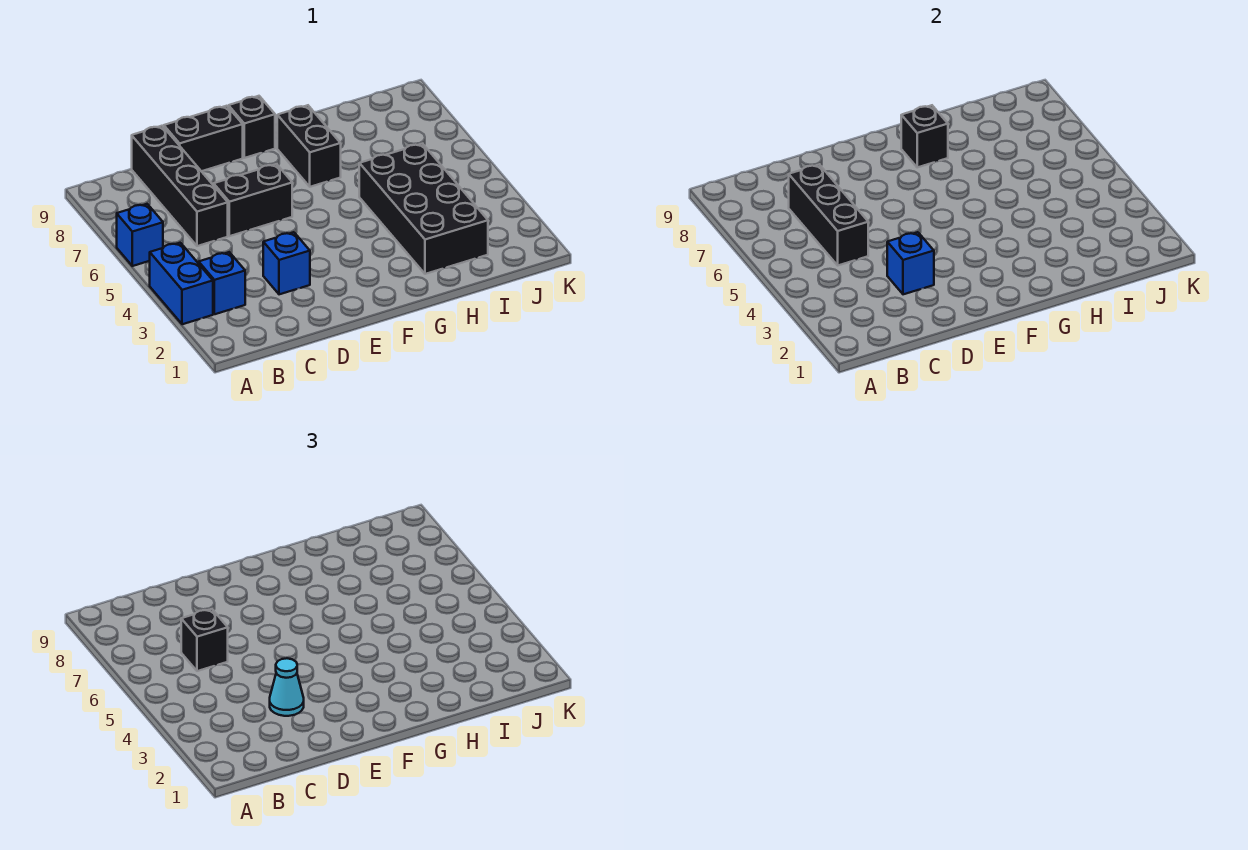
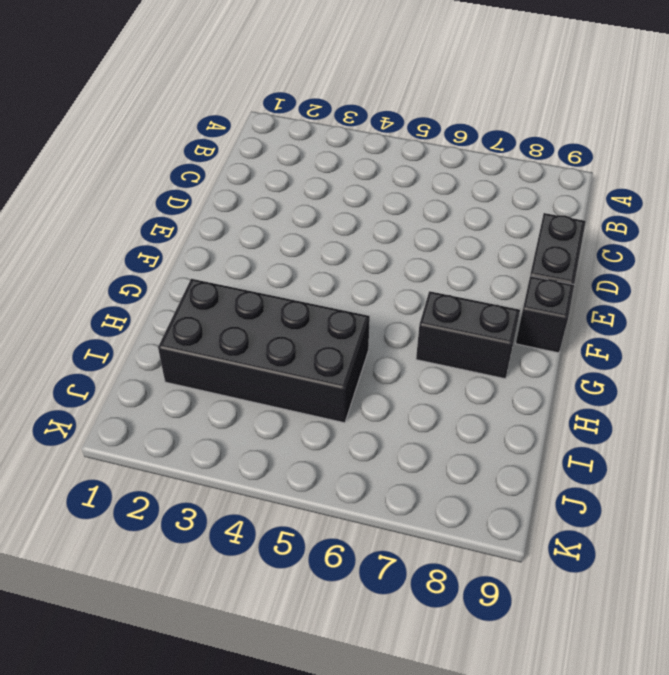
none -> blue brick A3:A4 level 1
none -> blue brick A6 level 1
none -> blue brick B3 level 1

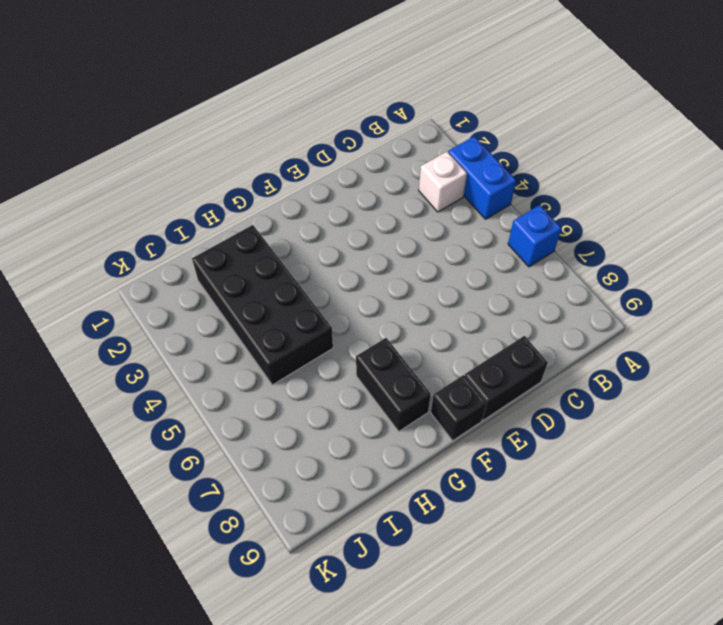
white brick B3 level 1 -> blue brick B3 level 1
none -> black brick C6:C9 level 1
none -> blue brick D3 level 1
none -> black brick D6:E6 level 1

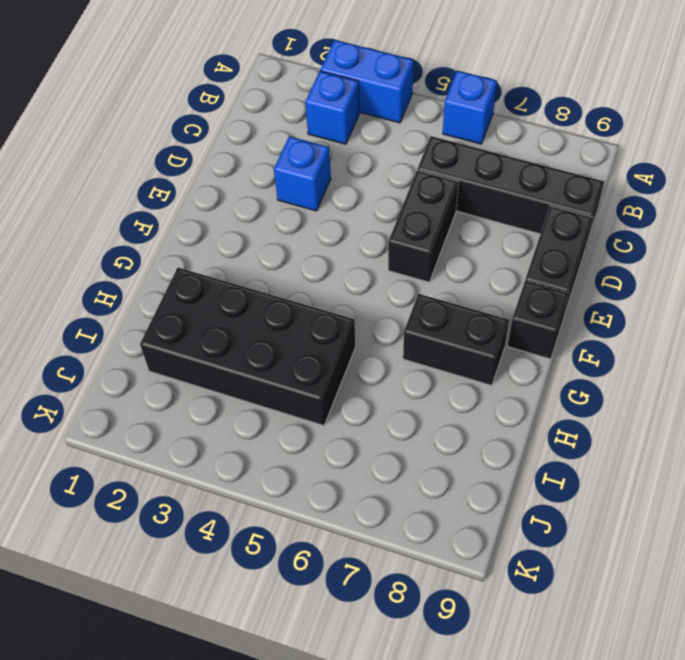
none -> black brick C5:C7 level 2
none -> blue brick D3 level 2
none -> black brick G8 level 2

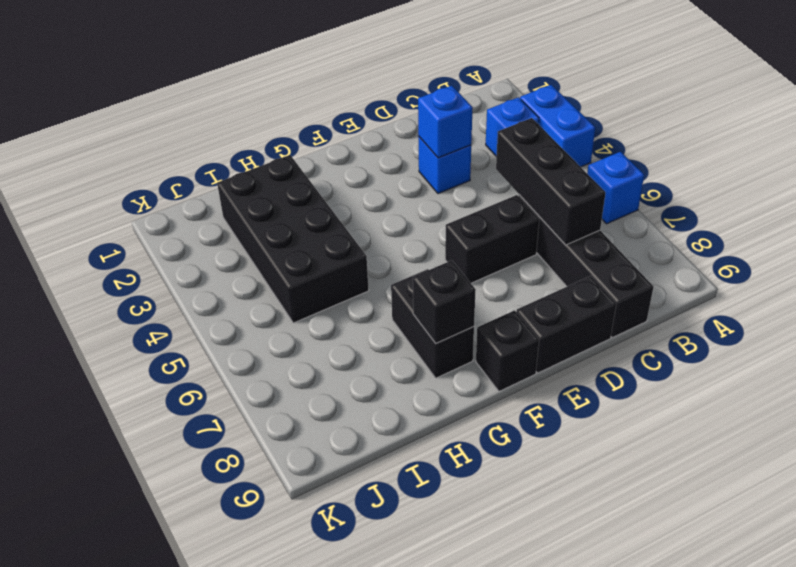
none -> black brick C6 level 3
none -> cyan cone D3 level 3

